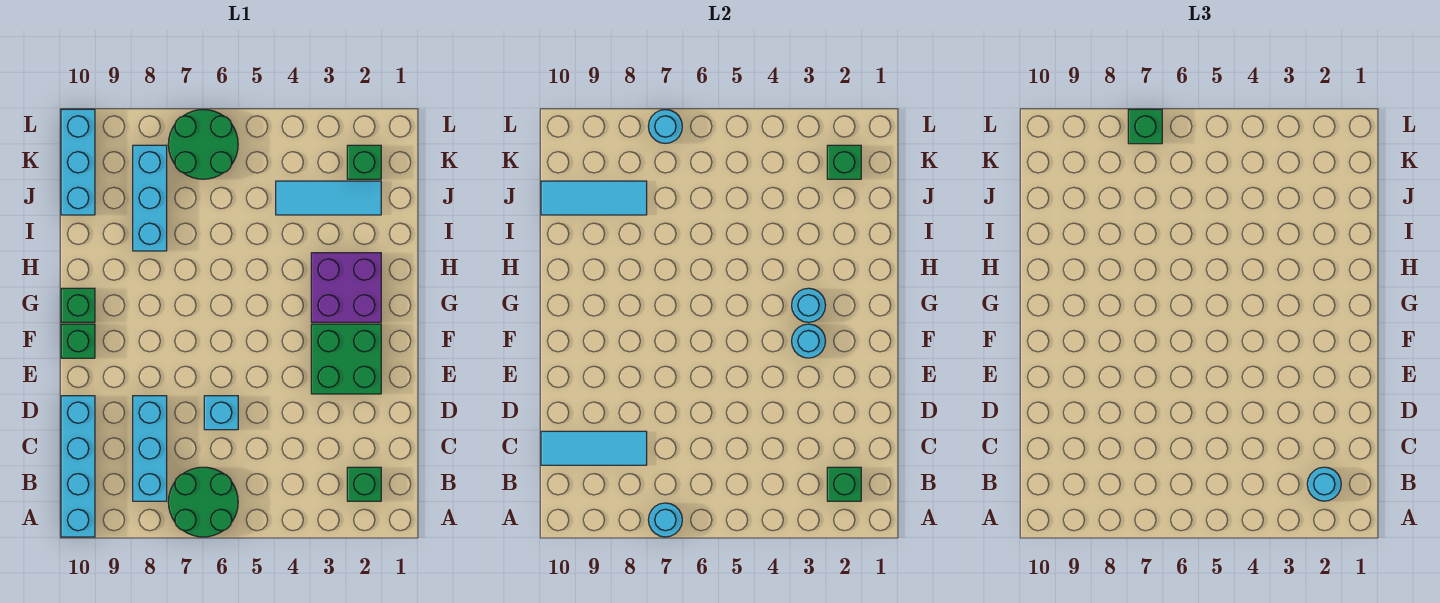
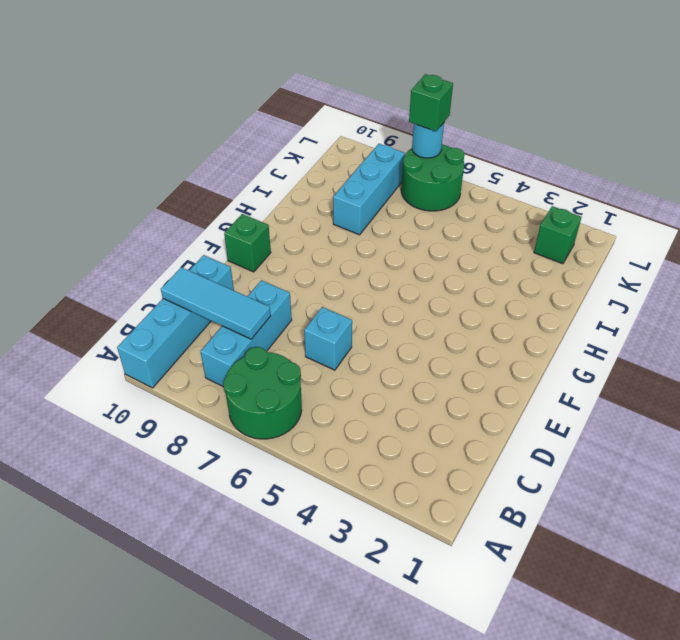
none -> green brick B2 level 1
none -> green brick E2:F3 level 1
none -> purple brick G2:H3 level 1

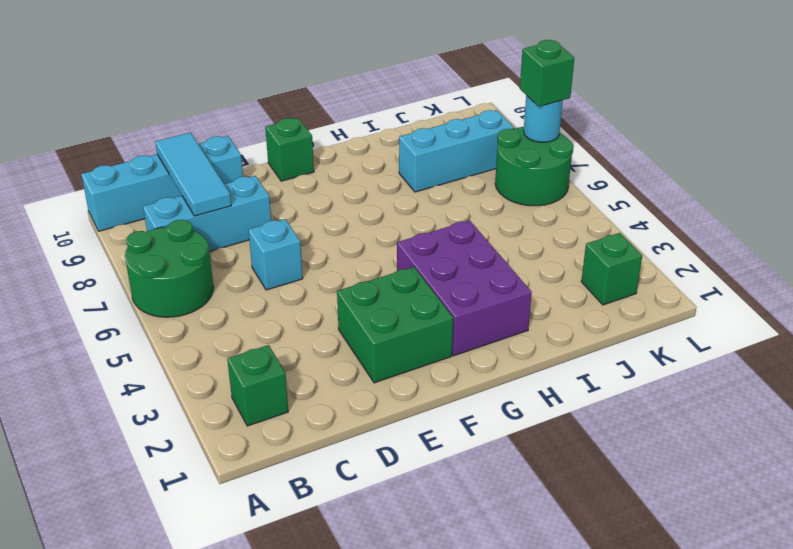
purple brick G2:H4 level 1 -> purple brick G2:H3 level 1
none -> green brick G10 level 1
none -> cyan tile J2:J4 level 1
none -> cyan brick J10:L10 level 1

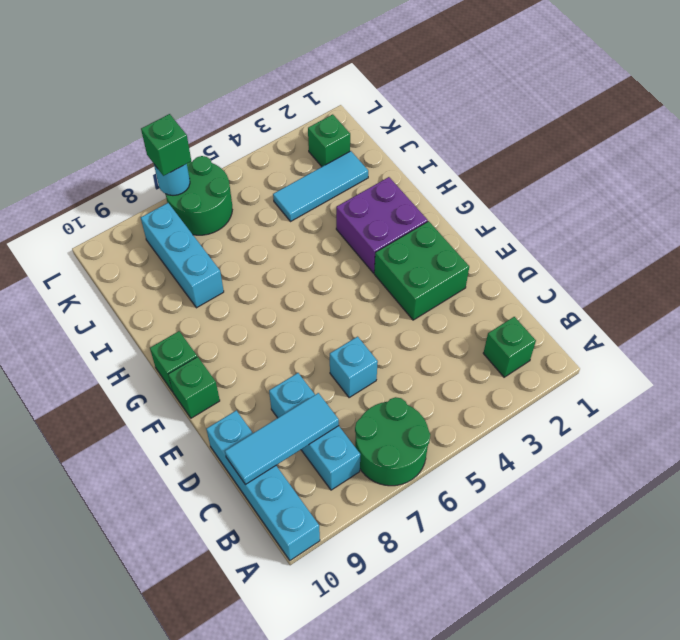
none -> cyan brick J10:L10 level 1
none -> cyan round brick A7 level 2
none -> green brick B2 level 2

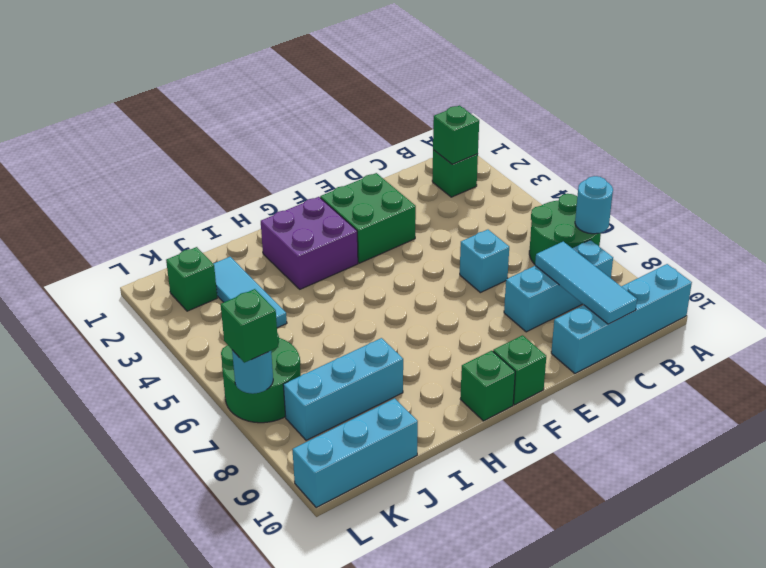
none -> cyan round brick F3 level 2
none -> cyan round brick G3 level 2
none -> cyan tile J8:J10 level 2

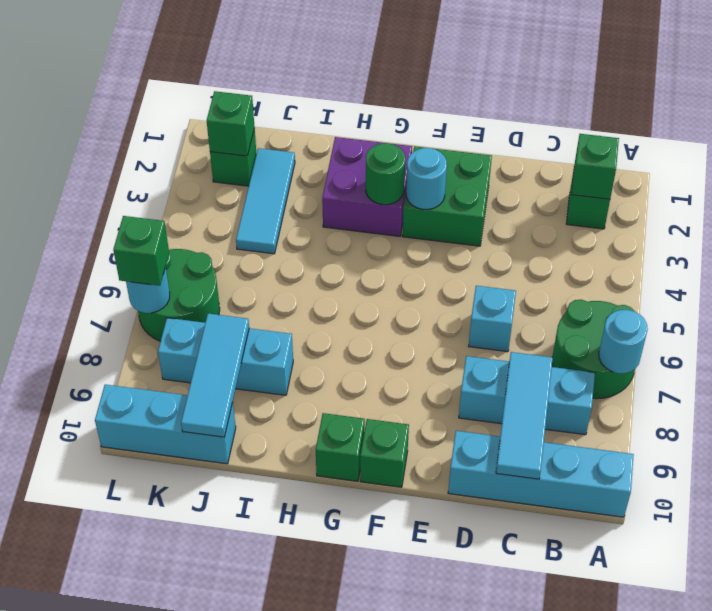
green round brick G3 level 2 -> cyan round brick G3 level 2
none -> cyan round brick B2 level 3

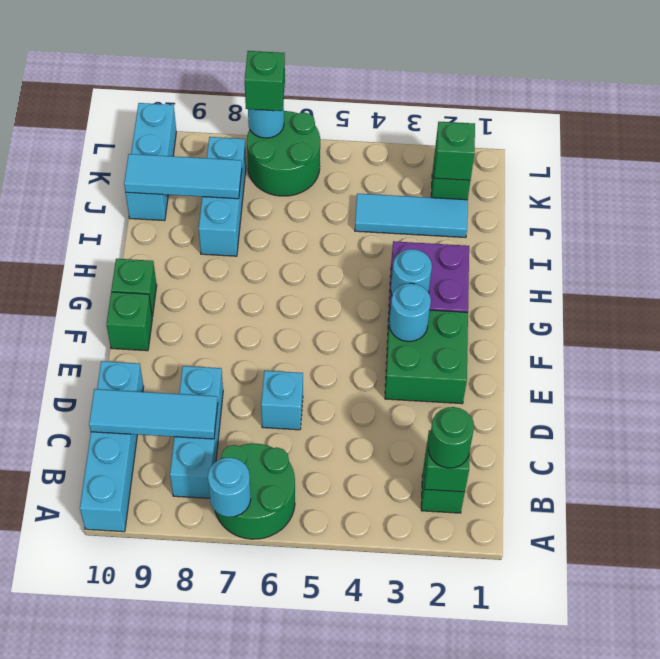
green round brick B2 level 3 -> cyan round brick B2 level 3

